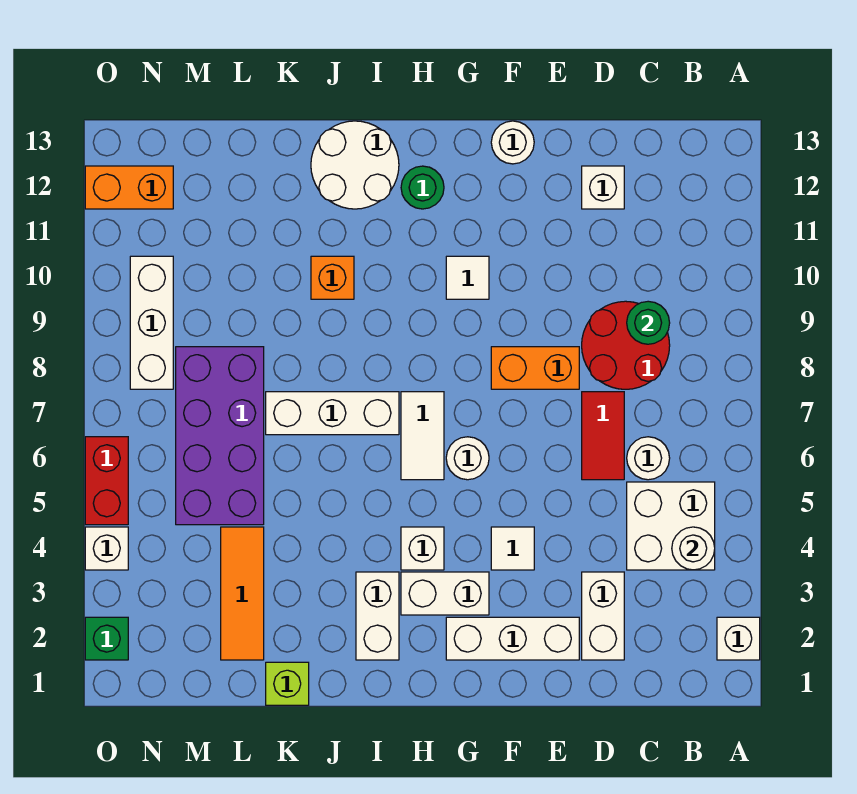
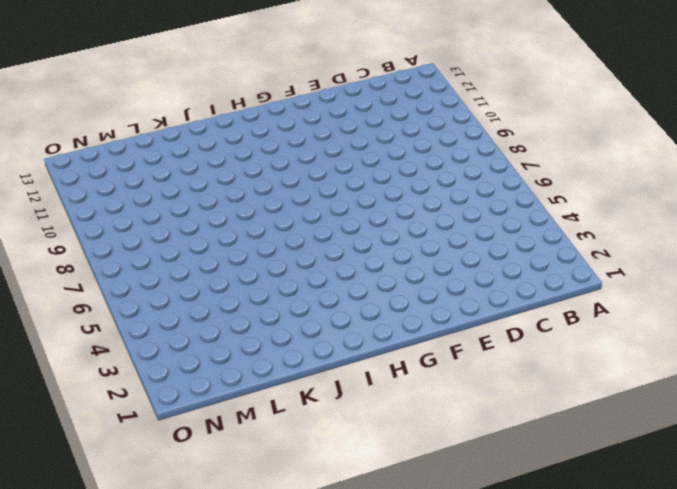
none -> white brick A2 level 1
none -> white brick B4:C5 level 1
none -> white round brick C6 level 1
none -> red round brick C8:D9 level 1

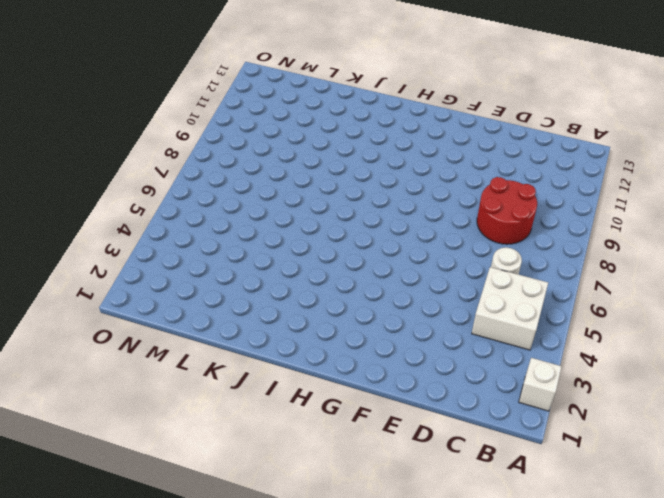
none -> white brick D2:D3 level 1
none -> red tile D6:D7 level 1
none -> white brick D12 level 1
none -> white brick E2:G2 level 1

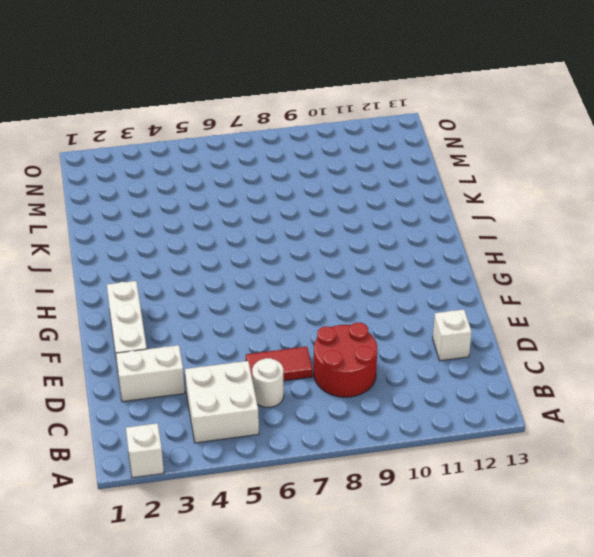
none -> orange brick E8:F8 level 1
none -> white tile F4 level 1
none -> white round brick F13 level 1
none -> white brick G3:H3 level 1

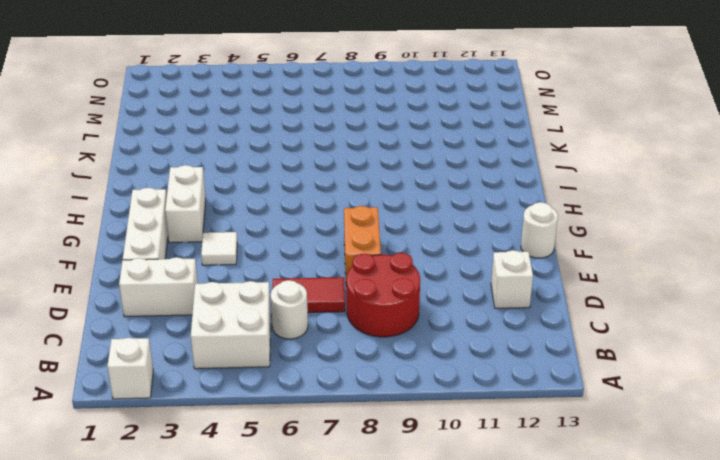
none -> white round brick G6 level 1
none -> white tile G10 level 1
none -> white brick H4 level 1
none -> white tile H6:H7 level 1

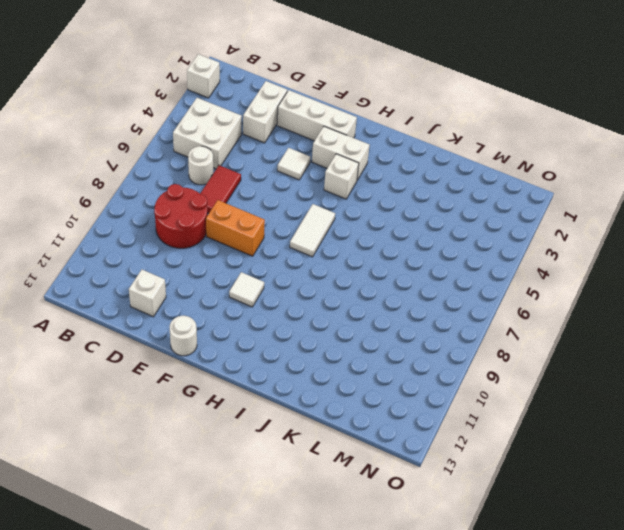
none -> white round brick G6 level 1
none -> green round brick H12 level 1
none -> white brick I2:I3 level 1
none -> white brick I7:K7 level 1

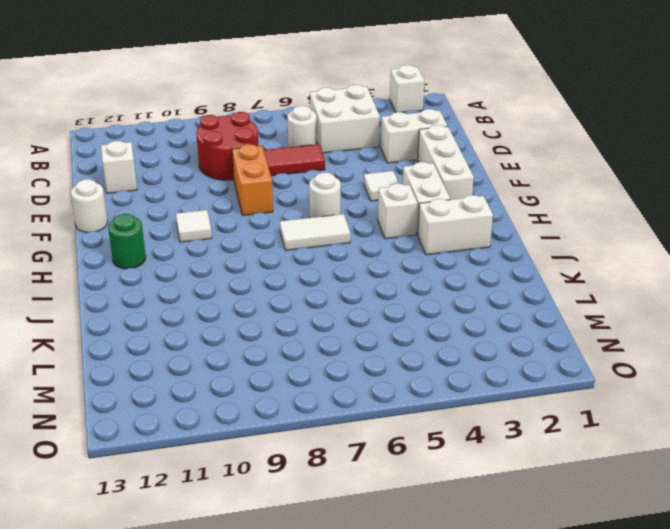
none -> white brick I7:K7 level 1
none -> white round brick I12:J13 level 1
none -> orange brick J10 level 1
none -> lime brick K1 level 1

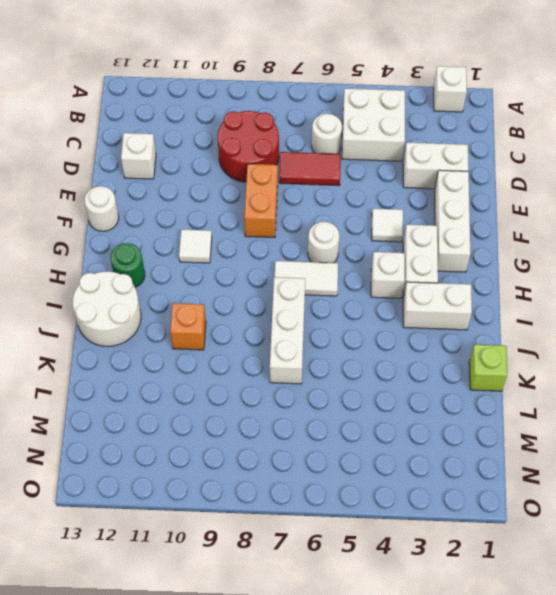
none -> orange tile L2:L4 level 1
none -> purple brick L5:M8 level 1
none -> white brick N8:N10 level 1
none -> orange brick N12:O12 level 1

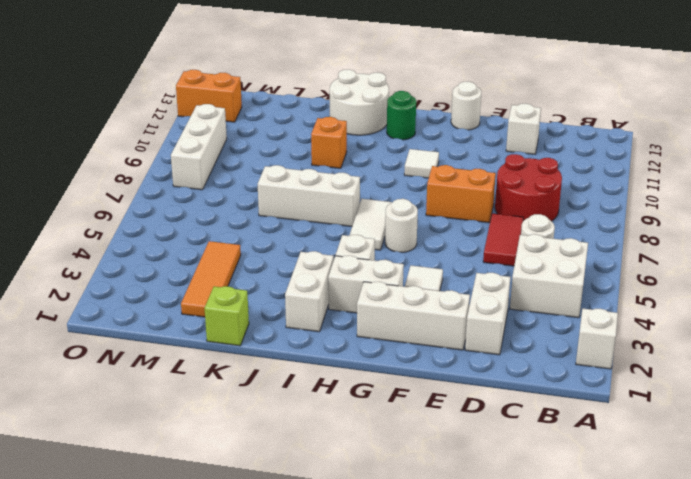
none -> purple brick L5:M8 level 1
none -> green brick O2 level 1
none -> white brick O4 level 1
none -> red brick O5:O6 level 1

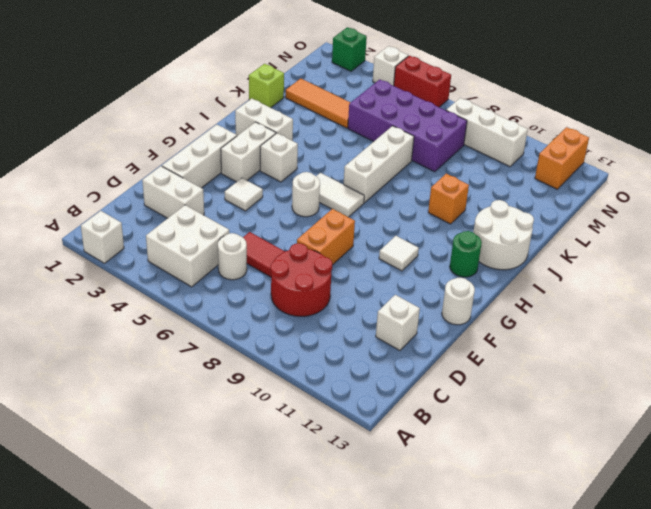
none -> white round brick B4 level 2
none -> green round brick C9 level 2

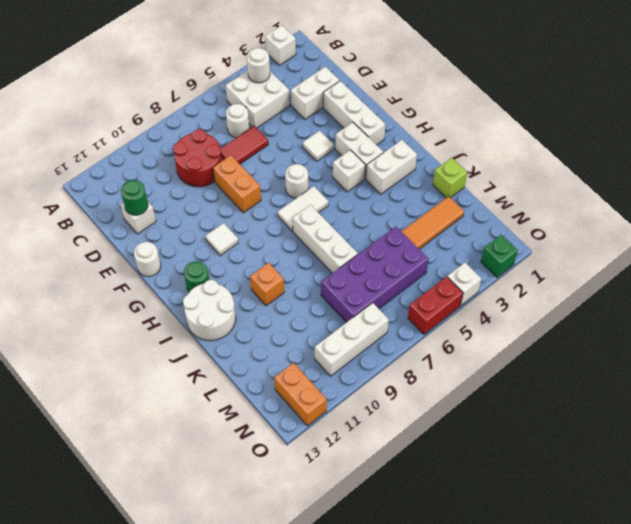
green round brick D12 level 2 -> green round brick C9 level 2

